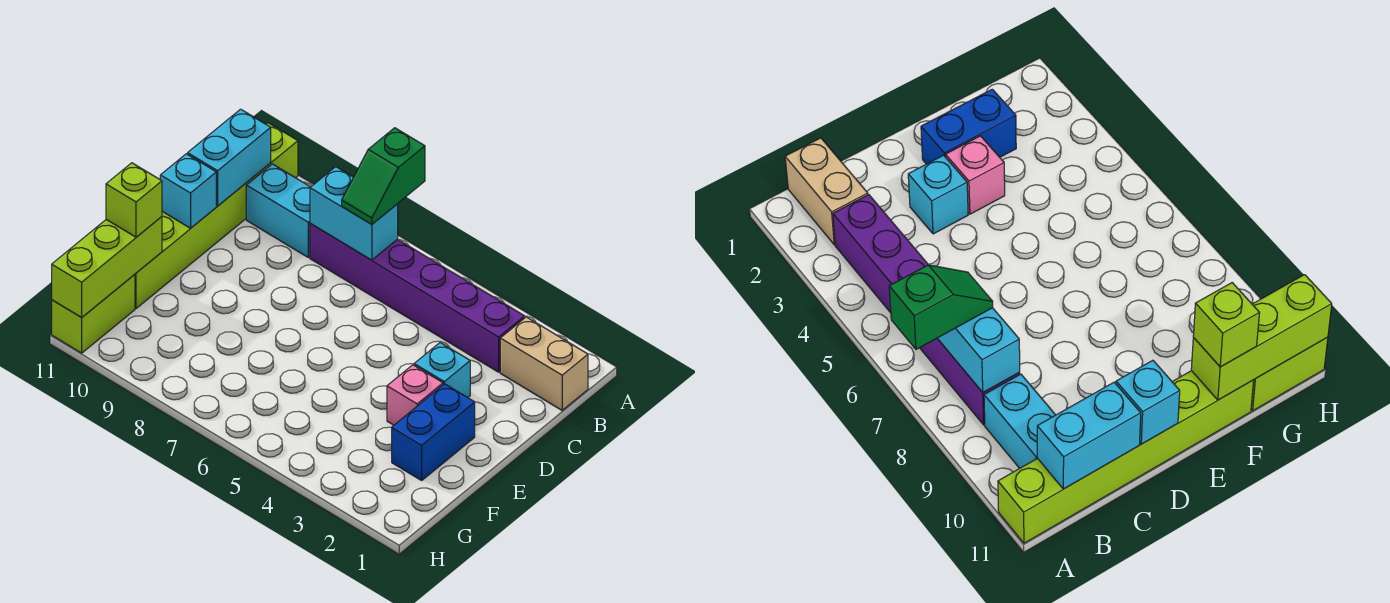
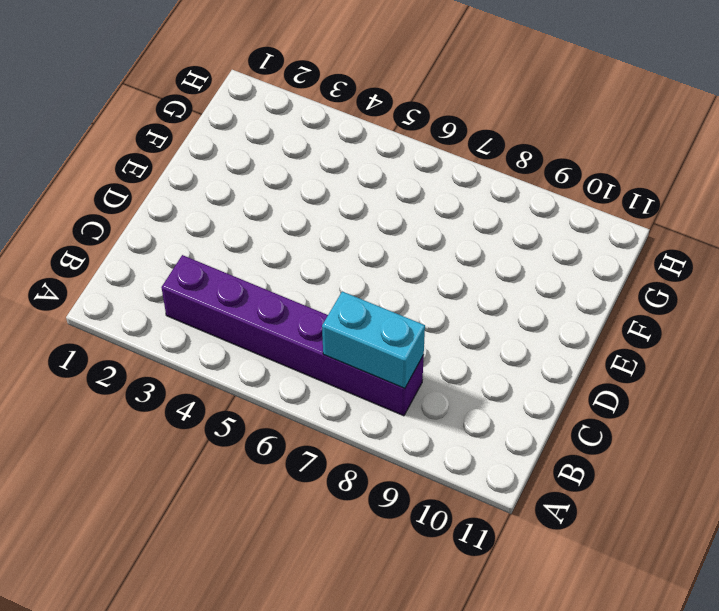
none -> lime brick A11:F11 level 1
none -> tan brick B1:B2 level 1
none -> cyan brick B9:B10 level 1

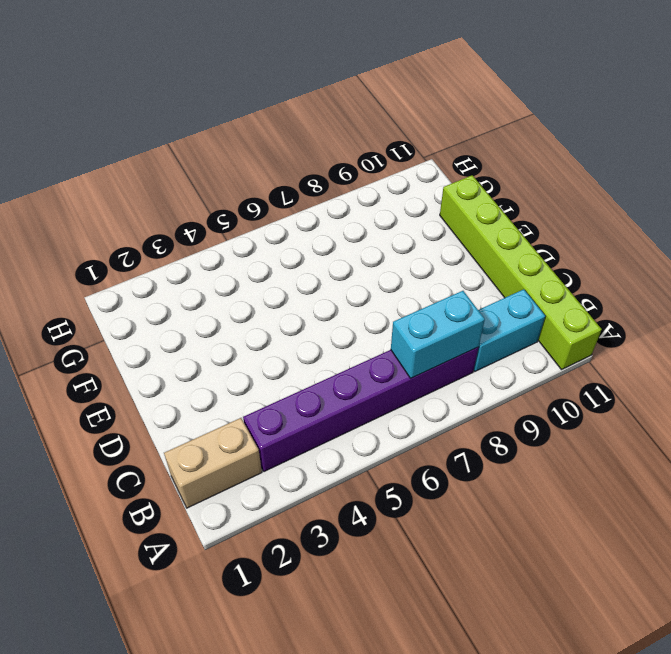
none -> cyan brick D3 level 1
none -> blue brick E2:F2 level 1
none -> pink brick E3 level 1

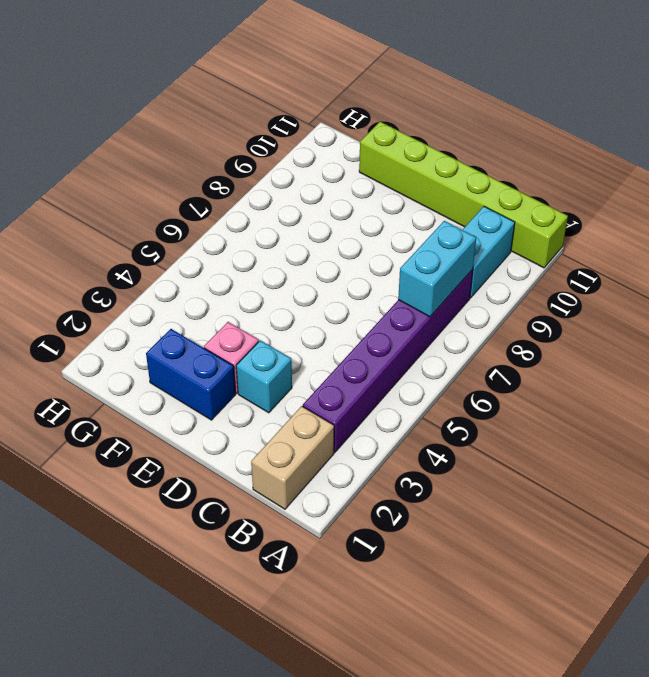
none -> lime brick G11:H11 level 1
none -> cyan brick B11:C11 level 2
none -> cyan brick D11 level 2

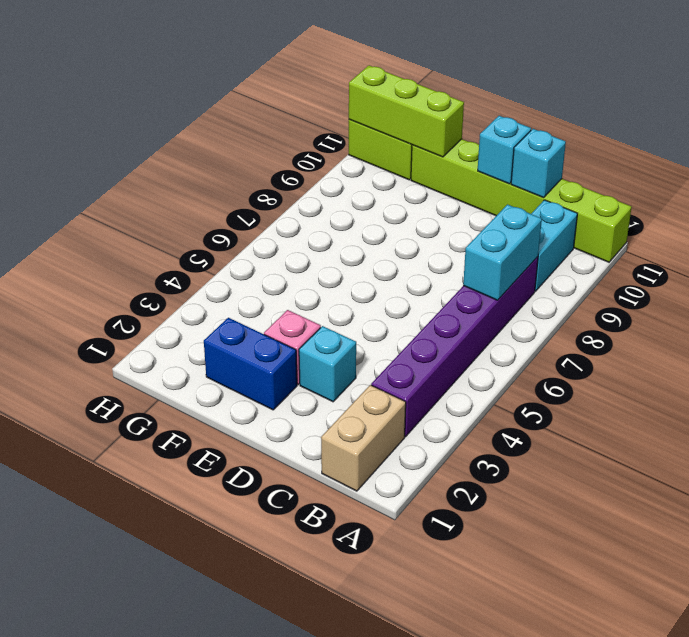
cyan brick C11 level 2 -> cyan brick B11:C11 level 2
none -> green slope A7:B7 level 3 top A
none -> lime brick F11 level 3

